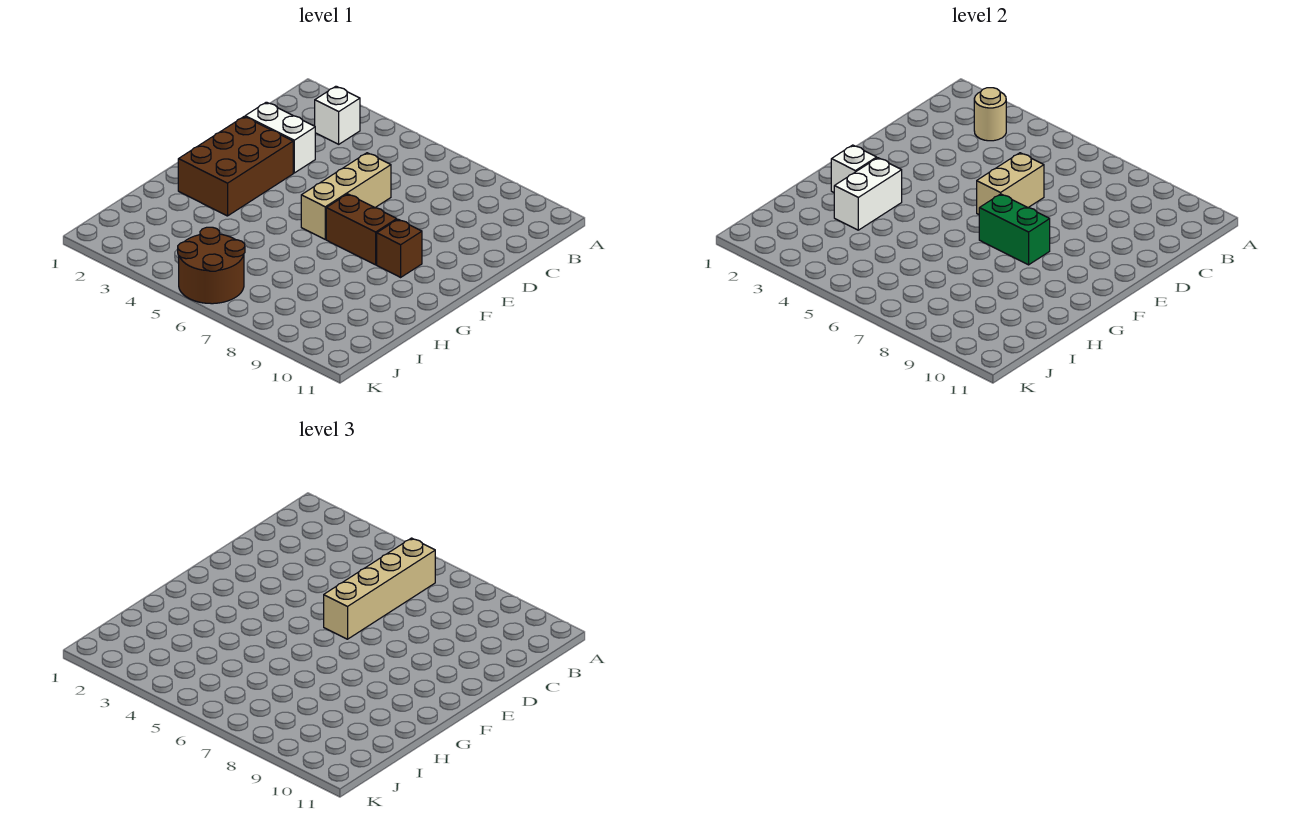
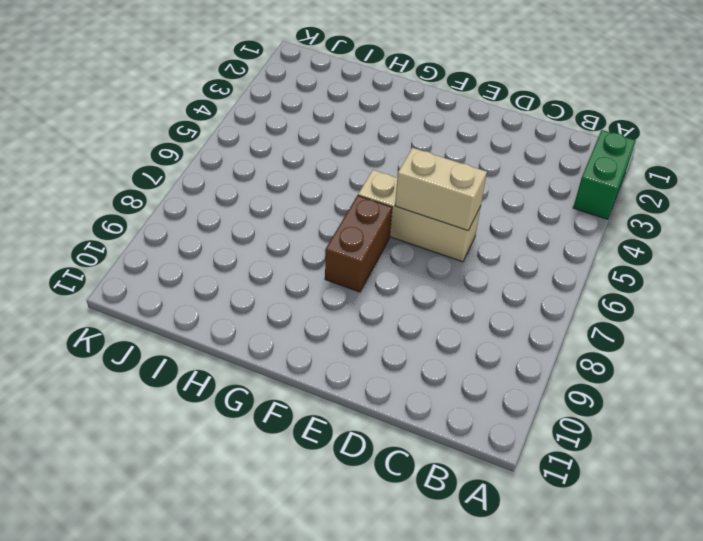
green brick A2:A3 level 1 -> green brick F7:F8 level 2
none -> white brick B3 level 1
none -> white brick D2:D3 level 1
none -> brown brick E2:G3 level 1

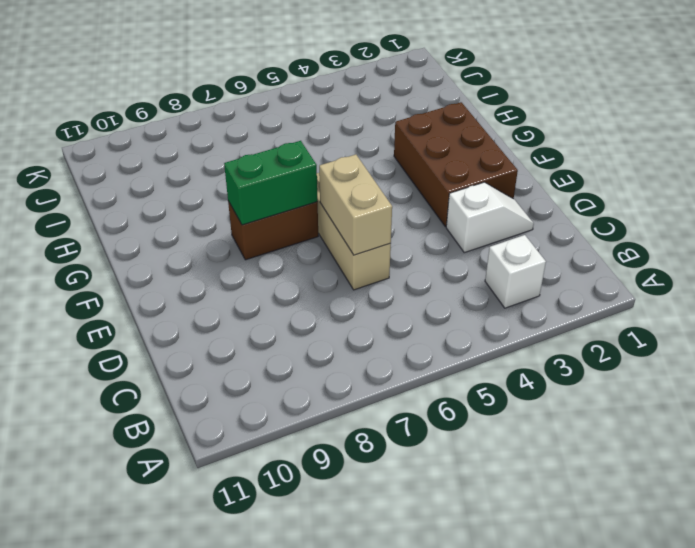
white slope D2:D3 level 1 top 3 -> white brick D2:D3 level 1
none -> brown brick F9 level 1
none -> brown round brick J5:K6 level 1
none -> tan round brick B3 level 2

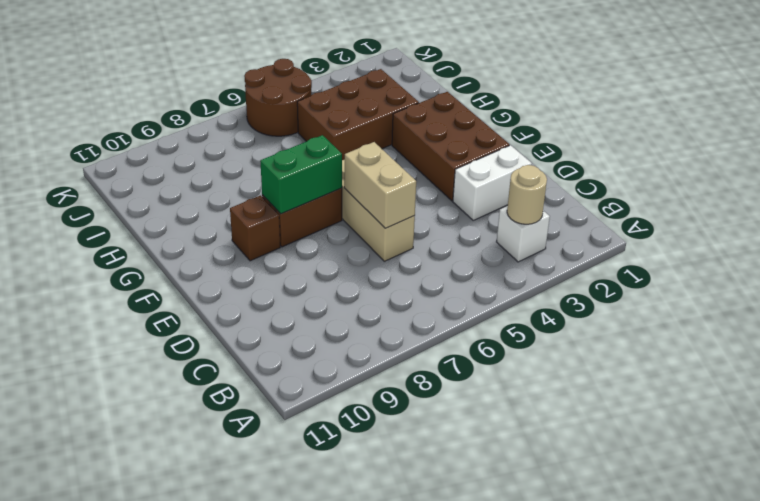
brown brick H3:I5 level 1 -> none
none -> white brick G2 level 2
none -> white brick G3:H3 level 2
none -> tan brick B6:E6 level 3

